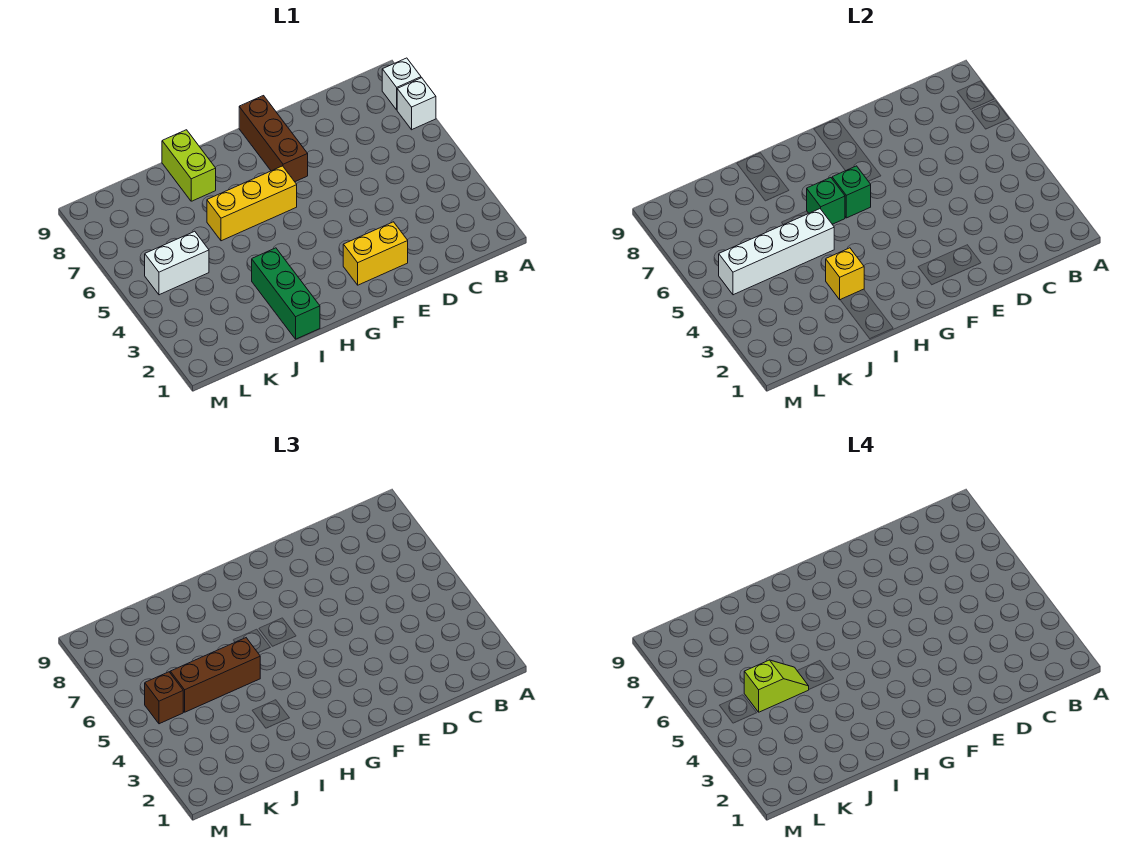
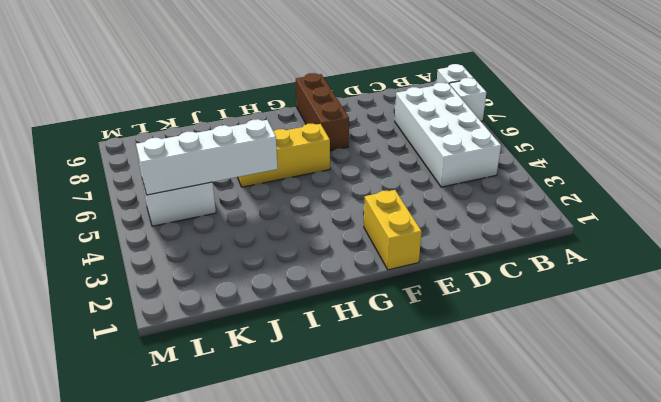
white brick B4:C7 level 1 -> none
yellow brick F1:F2 level 1 -> yellow brick E2:F2 level 1
none -> green brick I1:I3 level 1
none -> lime brick I8:I9 level 1
none -> green brick G6 level 2

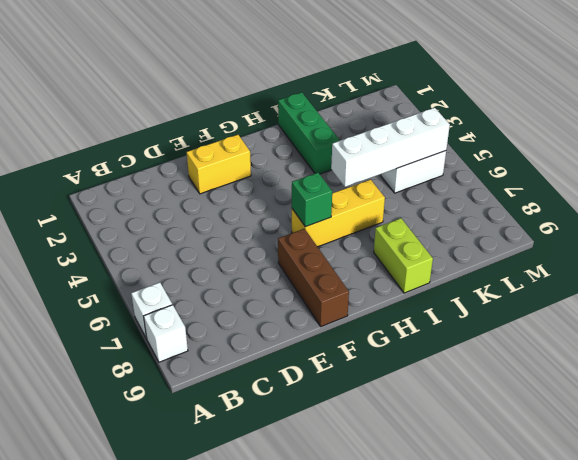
none -> green brick H6 level 2
none -> yellow brick I3 level 2
none -> brown brick I5:K5 level 3

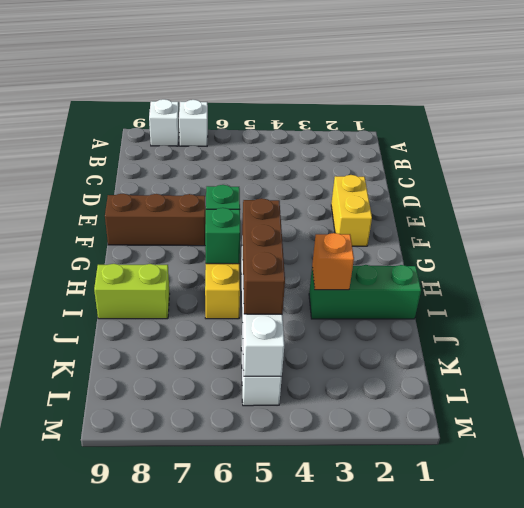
orange brick I3 level 2 -> yellow brick I3 level 2
none -> brown brick L5 level 3
none -> lime slope J5:K5 level 4 top K

